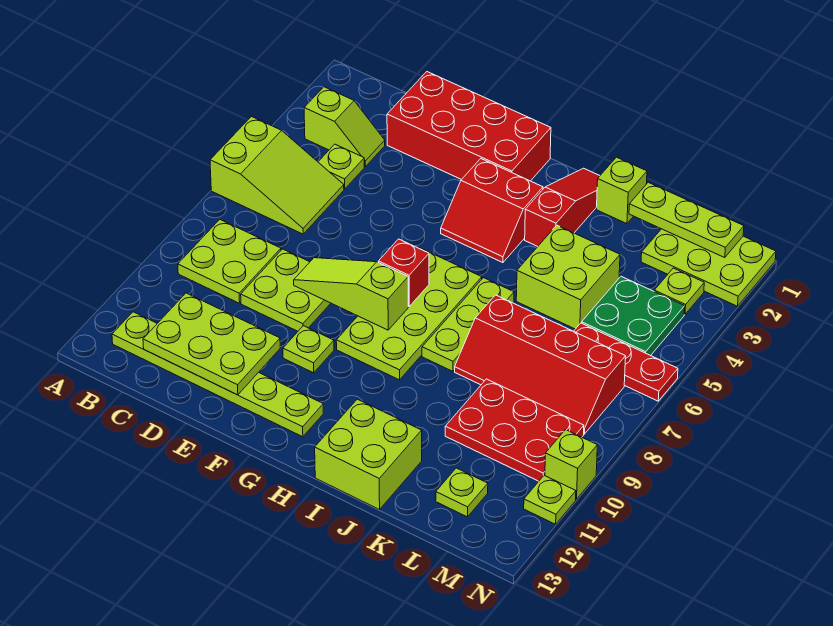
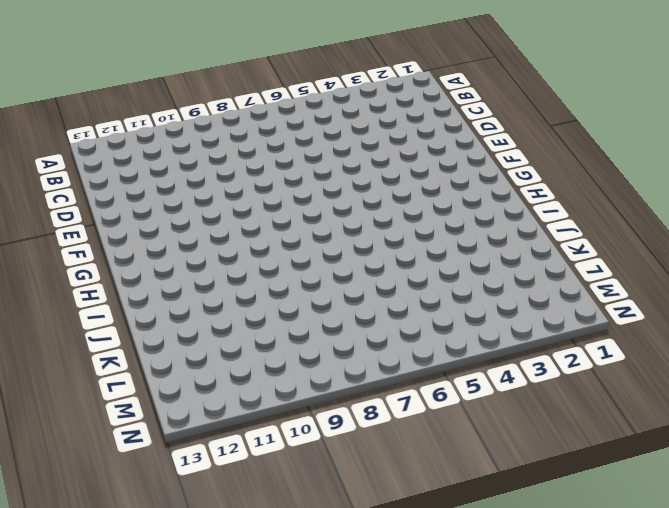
none -> lime slope A5:C6 level 1 top A
none -> lime slope B3:C3 level 1 top B
none -> lime plate B8:C9 level 1

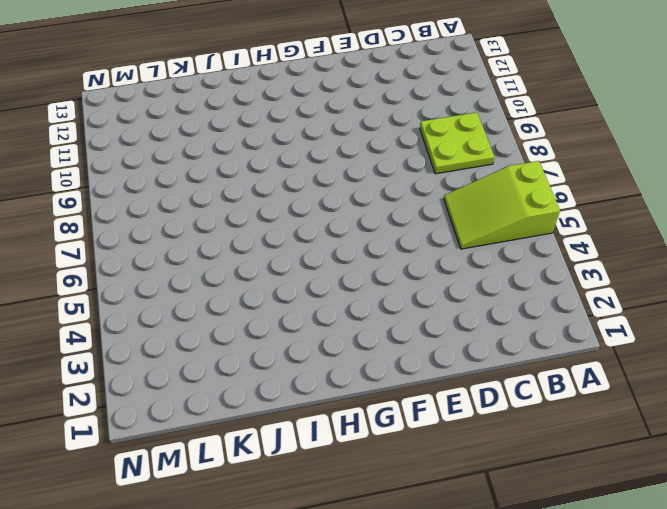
none -> lime slope B3:C3 level 1 top B
none -> lime plate B12:G12 level 1
none -> lime plate C4 level 1

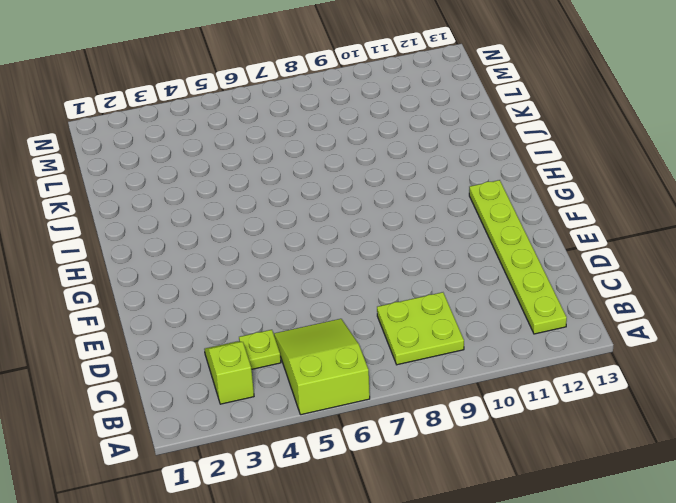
none -> red brick D1:G2 level 1
none -> lime plate D8:E9 level 1
none -> lime plate F10 level 1

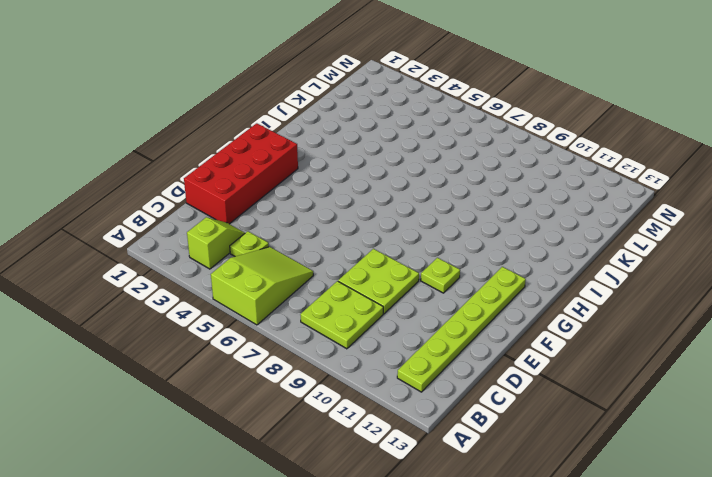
none -> red slope G3:H4 level 1 top 3
none -> lime plate G6:H9 level 1
none -> red slope I1:I3 level 1 top 3

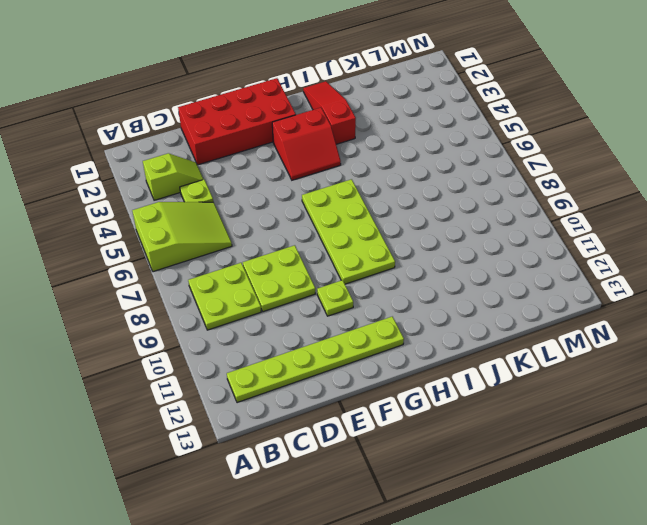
none -> lime plate I6:I8 level 1
none -> lime brick I12:J13 level 1
none -> lime brick J1 level 1

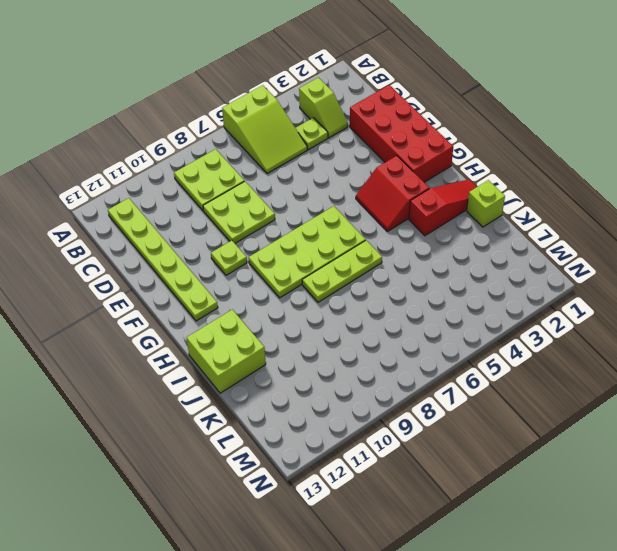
none -> lime brick J4:K5 level 1
none -> red slope J7:M8 level 1 top 7
none -> red plate K9:M10 level 1

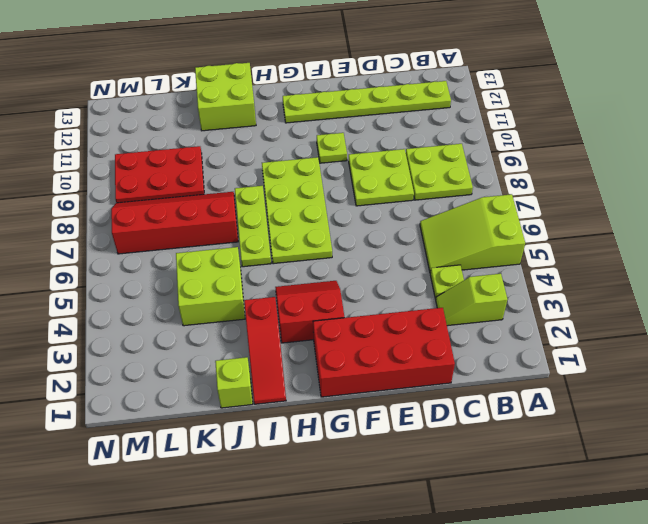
none -> lime plate L1:N2 level 1
none -> green plate L4:M5 level 1
none -> red plate L6:N6 level 1

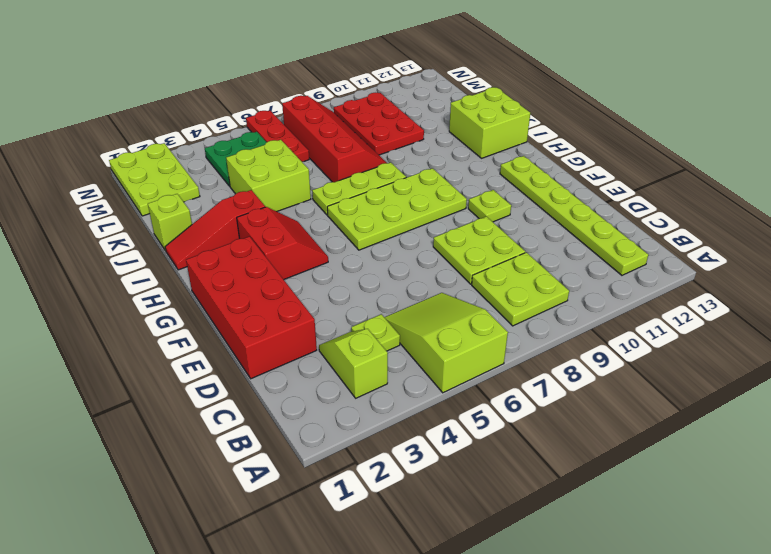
none -> lime plate L12 level 1
none -> lime plate M3 level 1
none -> lime brick N10 level 1

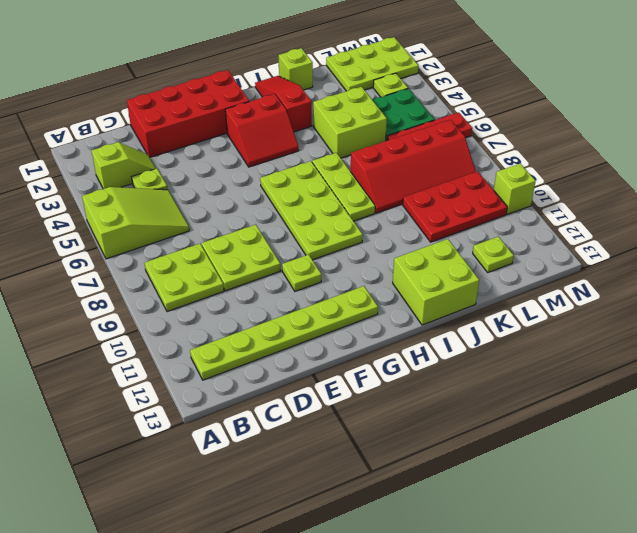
none -> lime plate N11 level 1
none -> lime plate C11:E12 level 2
none -> lime slope E8:G8 level 2 top G

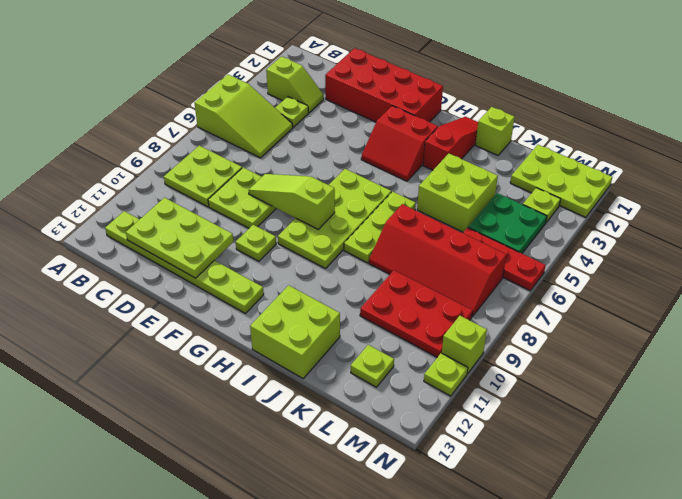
none -> red brick G7 level 2
none -> lime plate K1:M1 level 2

